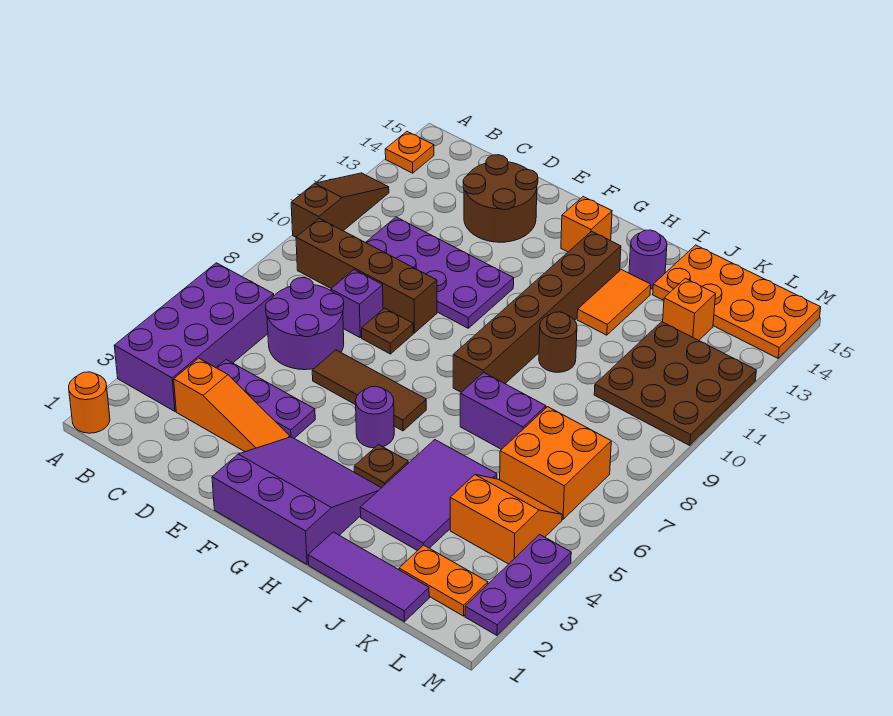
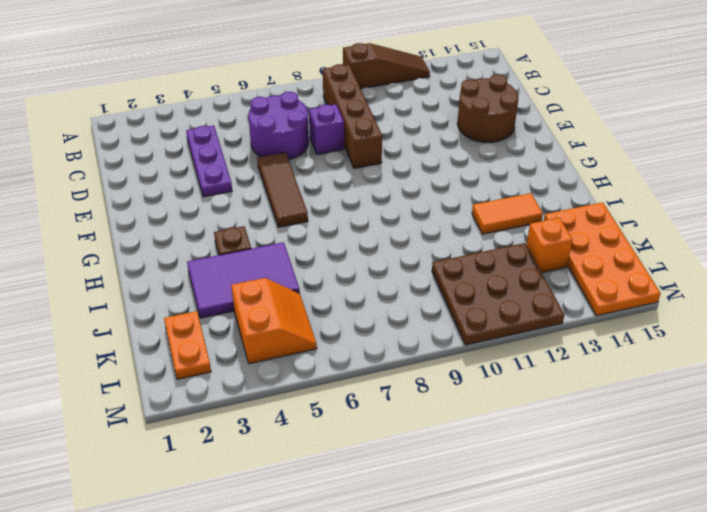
none -> orange round brick A1 level 1
none -> purple brick A3:B6 level 1
none -> orange plate A14 level 1
none -> orange slope C3:E3 level 1 top C

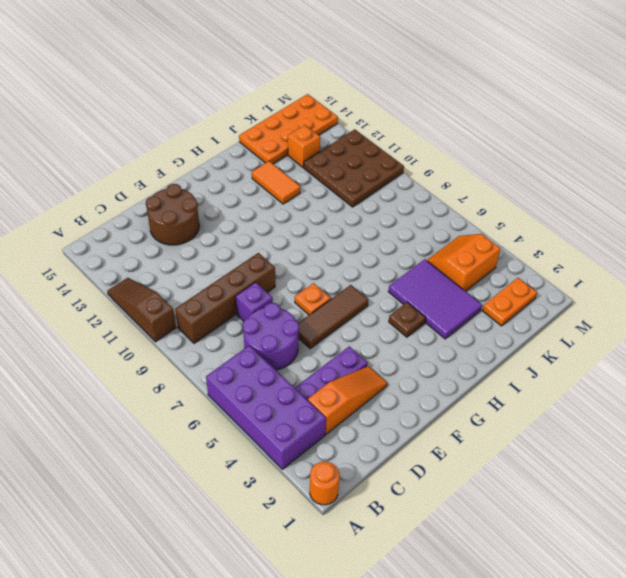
orange plate F7 level 1 -> orange plate A14 level 1
none -> purple plate C10:F11 level 1
none -> brown plate E8 level 1
none -> purple slope F1:H3 level 1 top 1
none -> purple round brick G5 level 1

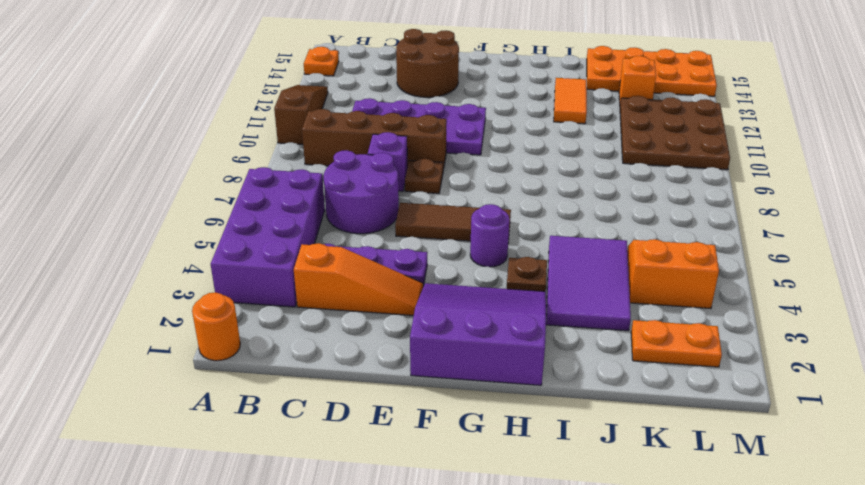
none -> orange brick G14 level 1
none -> brown brick H8:H13 level 1
none -> purple tile I1:K1 level 1
none -> purple brick I7:J7 level 1

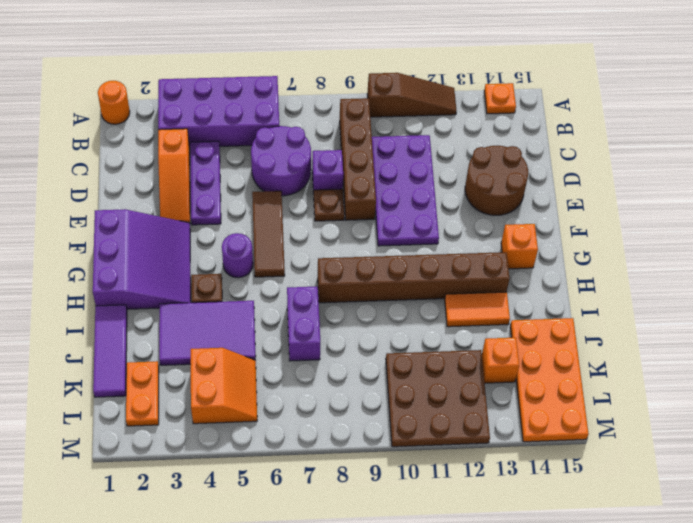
none -> brown round brick I10 level 1
none -> purple round brick I14 level 1
none -> orange brick K6:L7 level 1
none -> purple plate M2:M4 level 1

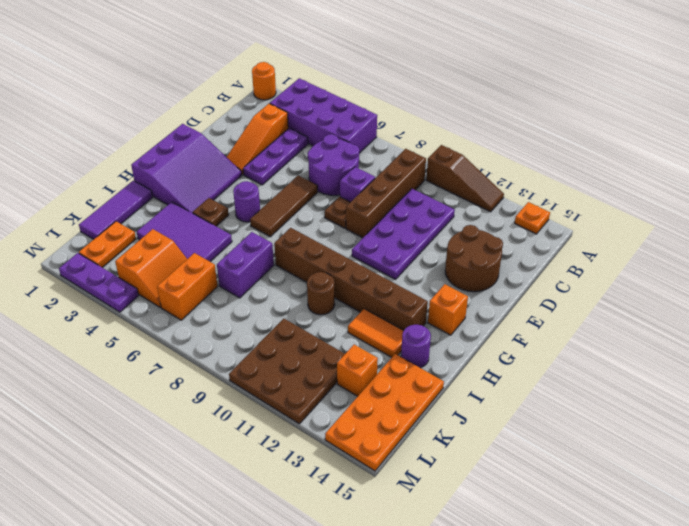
orange brick K6:L6 level 1 -> orange brick K6:L7 level 1

